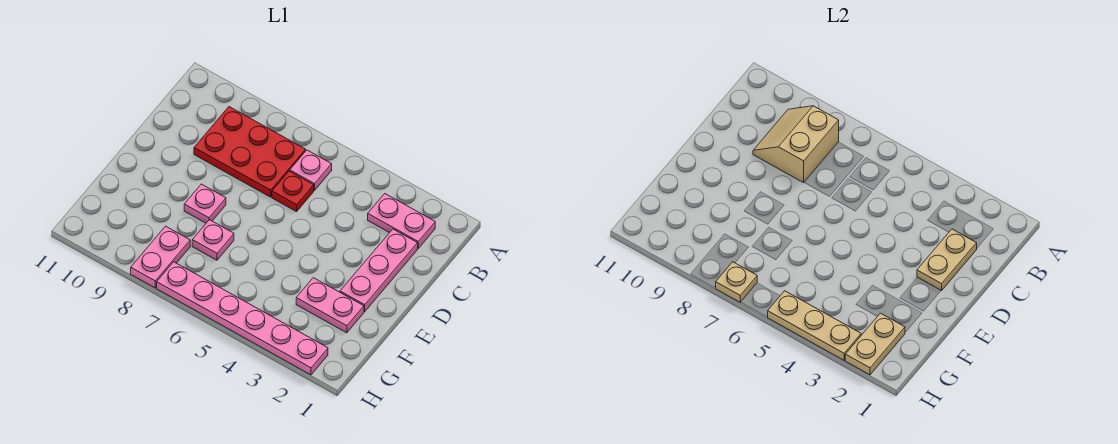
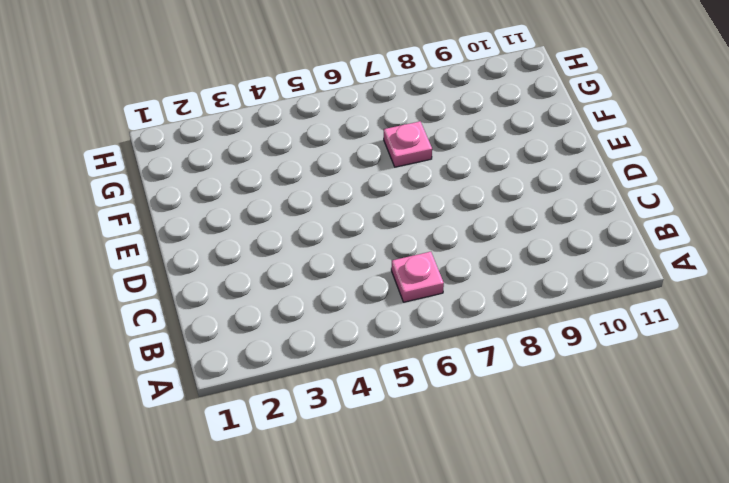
none -> pink plate B2:B3 level 1
none -> red plate B7:C9 level 1
none -> pink plate C2:E2 level 1

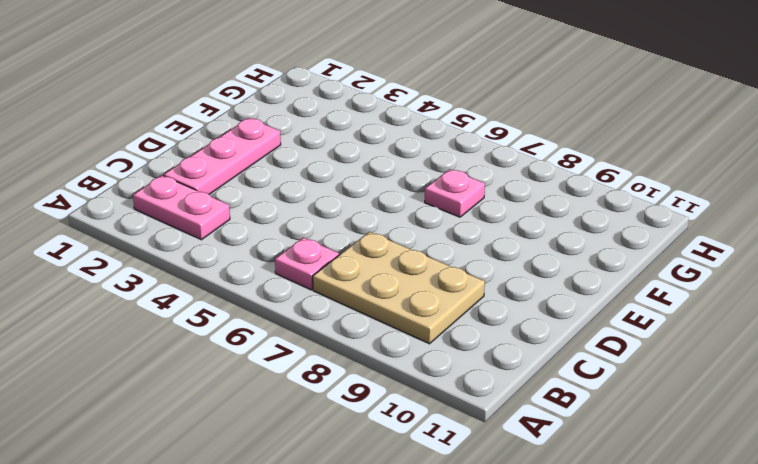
tan plate B7:C9 level 1 -> red plate B7:C9 level 1
none -> red plate C6 level 1
none -> pink plate E8 level 1
none -> pink plate F2:F3 level 1

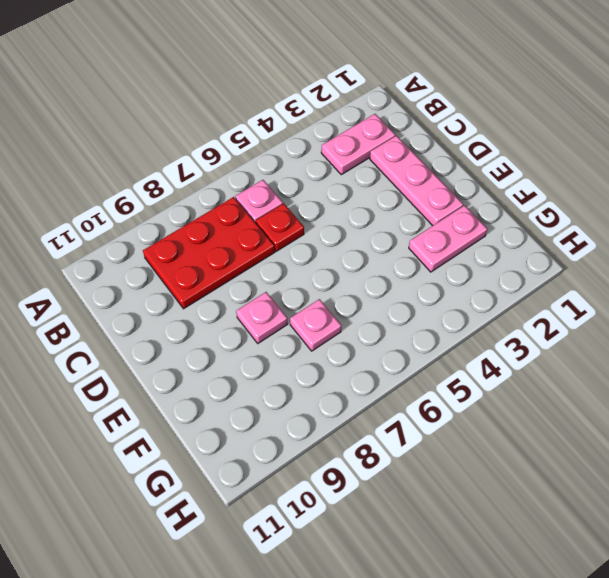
none -> pink plate G8:H8 level 1
none -> pink plate H2:H7 level 1
none -> tan slope B8:C9 level 2 top 8

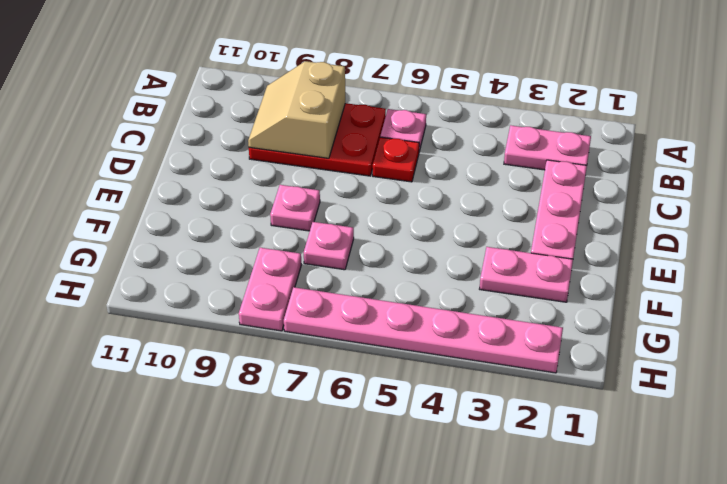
none -> tan plate C2:D2 level 2
none -> tan plate G2:H2 level 2
none -> tan plate H3:H5 level 2

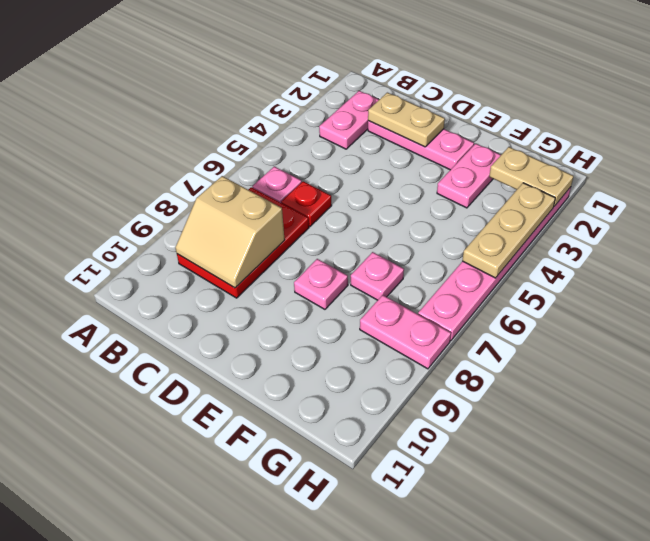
none -> tan plate H7 level 2

